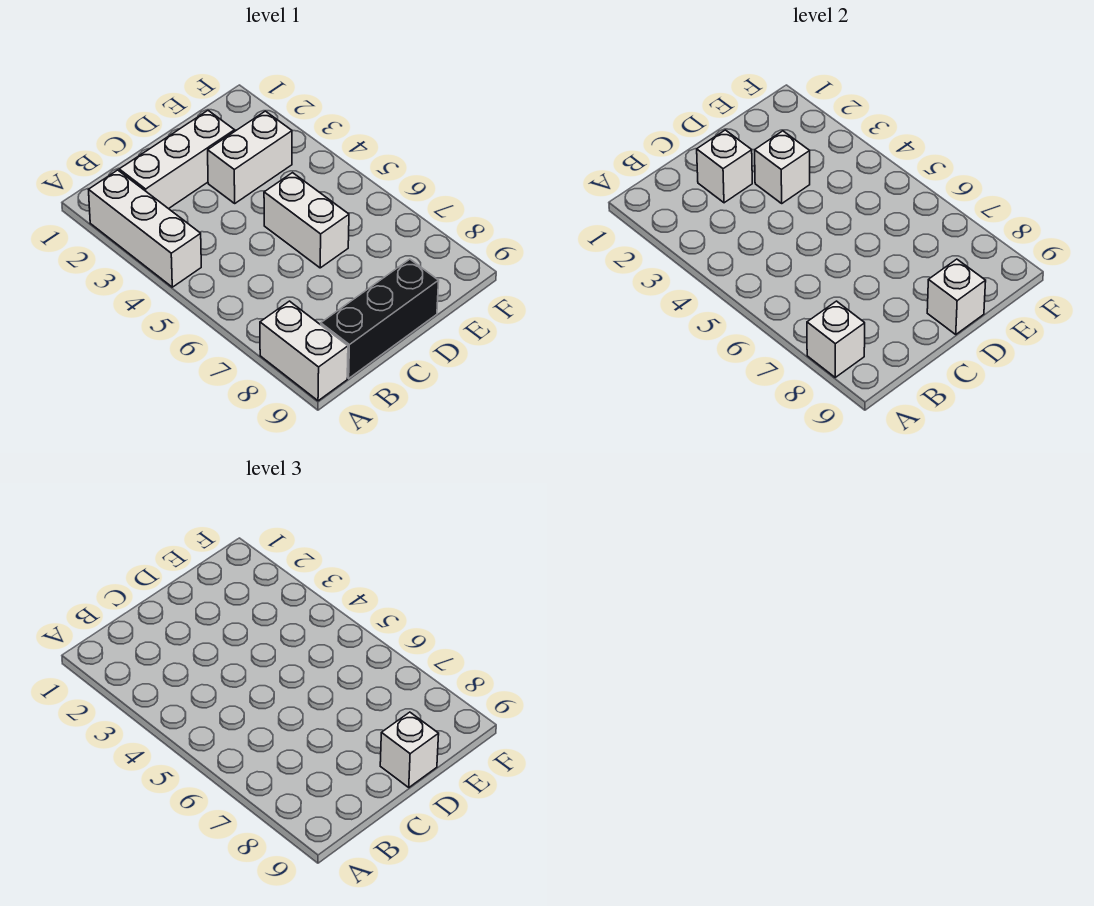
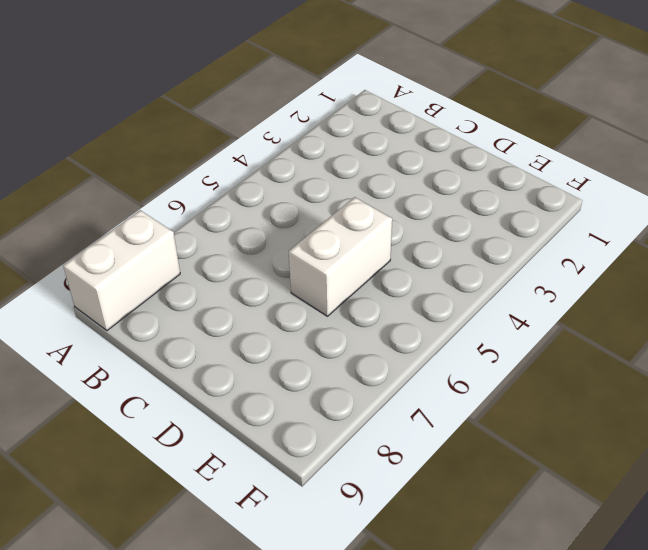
none -> white brick A2:A4 level 1
none -> white brick B2:D2 level 1

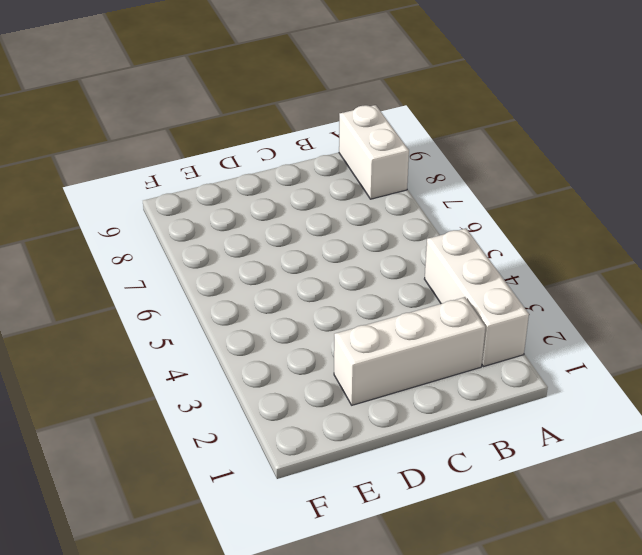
none -> black brick B9:D9 level 1
none -> white brick D3:E3 level 1

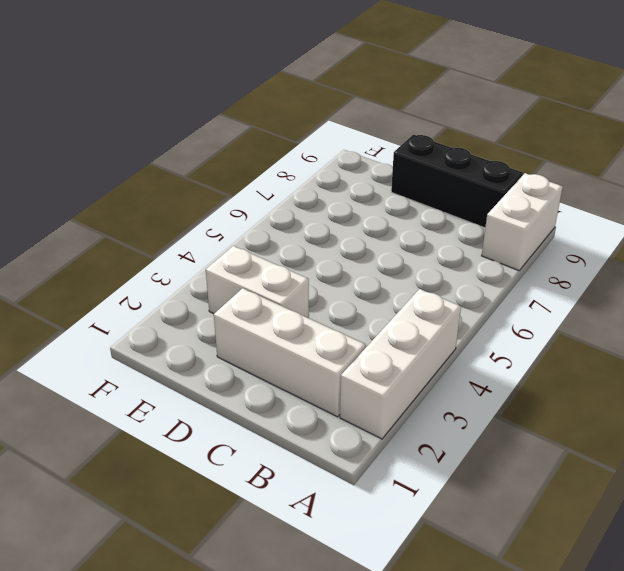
none -> white brick D5:D6 level 1
none -> white brick A8 level 2

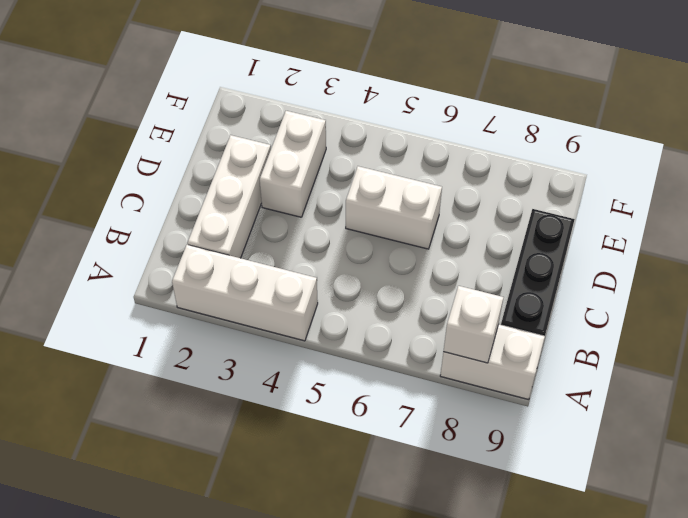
none -> white brick C2 level 2
none -> white brick D3 level 2

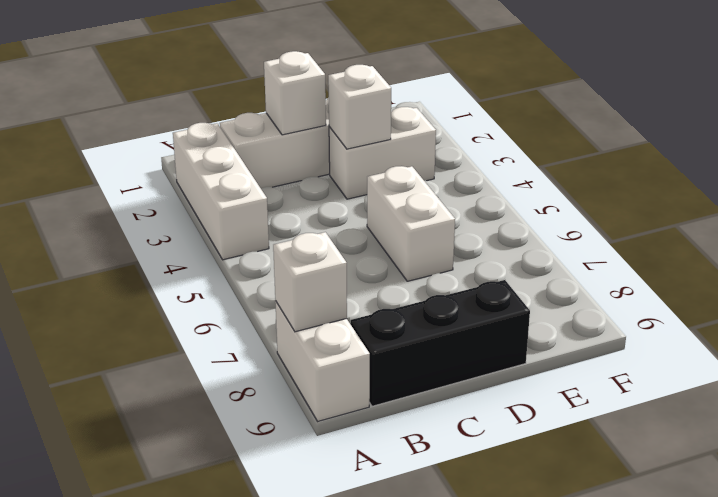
none -> white brick D9 level 2
none -> white brick D9 level 3

